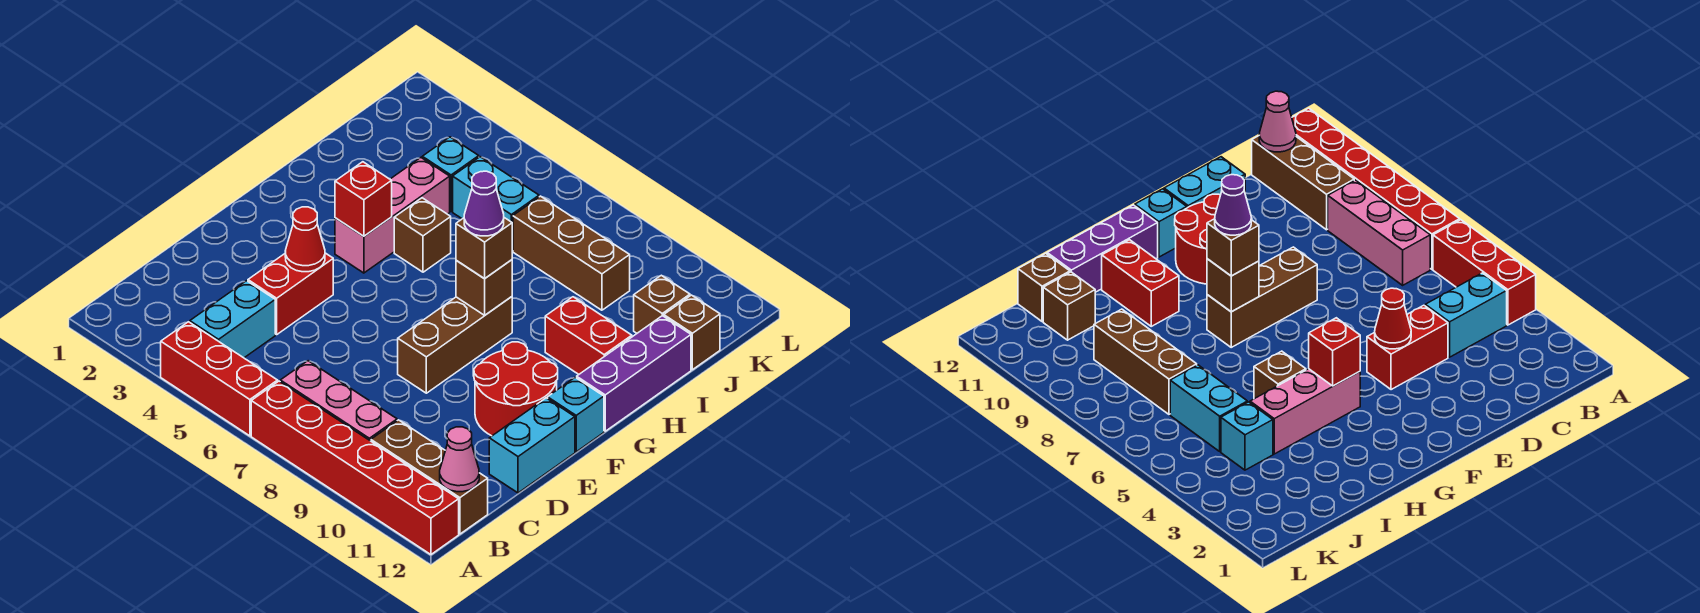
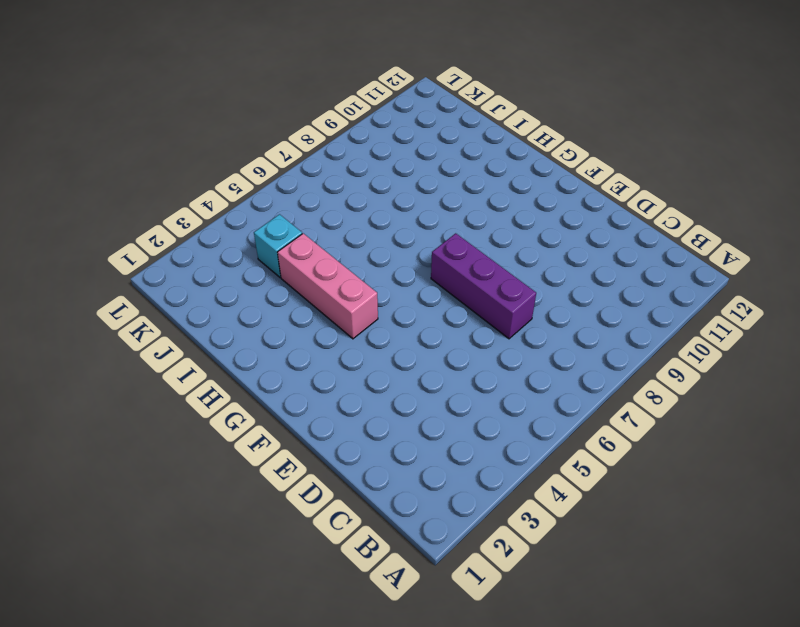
purple brick D7:F7 level 1 -> purple brick G12:I12 level 1
none -> red brick A4:A6 level 1
none -> red brick A7:A12 level 1
none -> cyan brick B4:C4 level 1

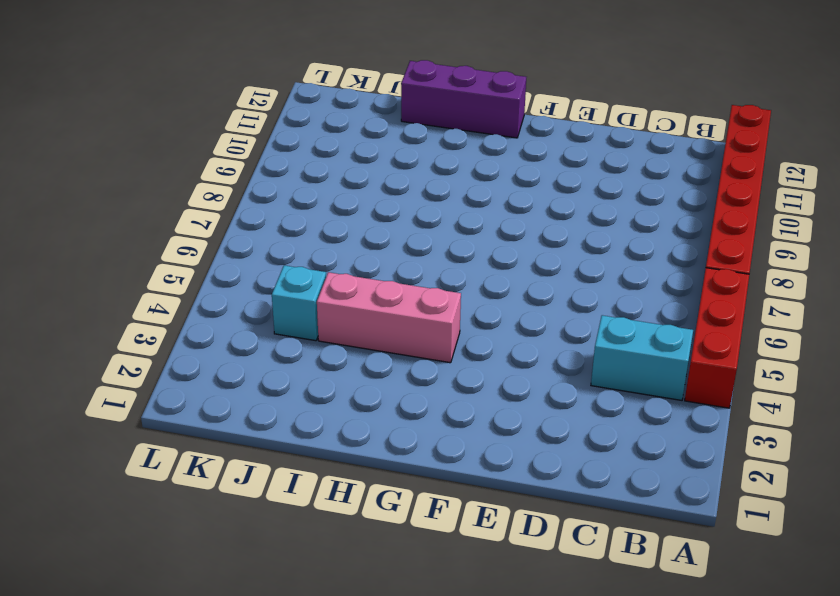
none -> pink brick B7:B9 level 1
none -> brown brick B10:B12 level 1
none -> red brick D4:E4 level 1

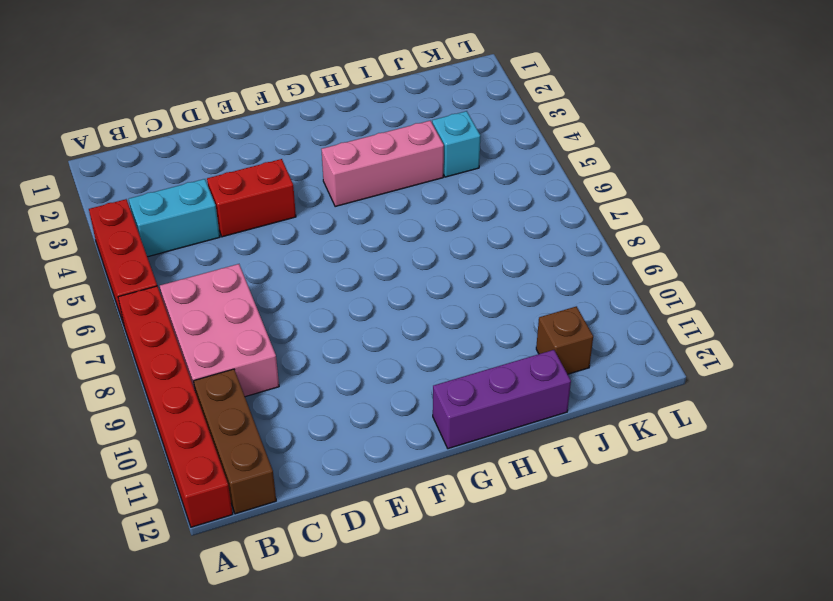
pink brick B7:C9 level 1 -> pink brick B7:B9 level 1
none -> cyan brick D12:E12 level 1
none -> brown brick E8:G8 level 1
none -> red round brick E10:F11 level 1

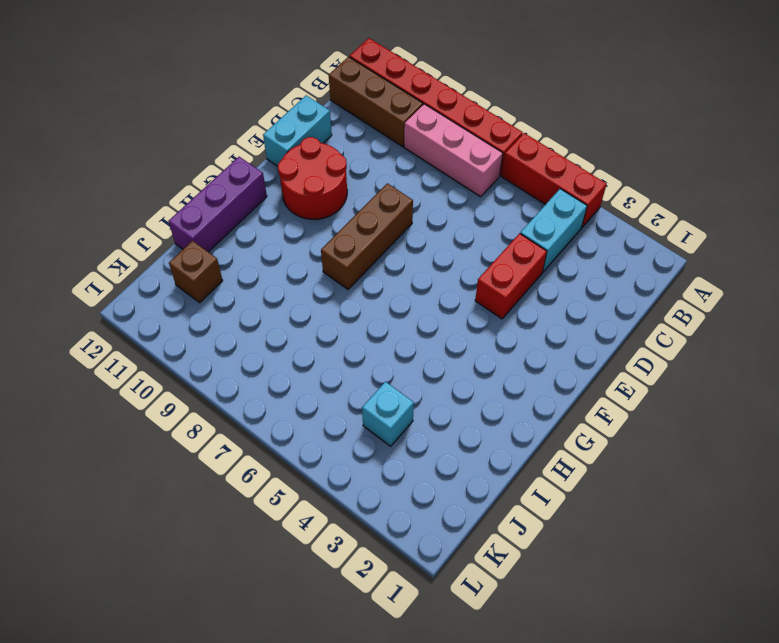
none -> cyan brick F12 level 1
none -> pink brick G4:I4 level 1
none -> brown brick H5 level 1

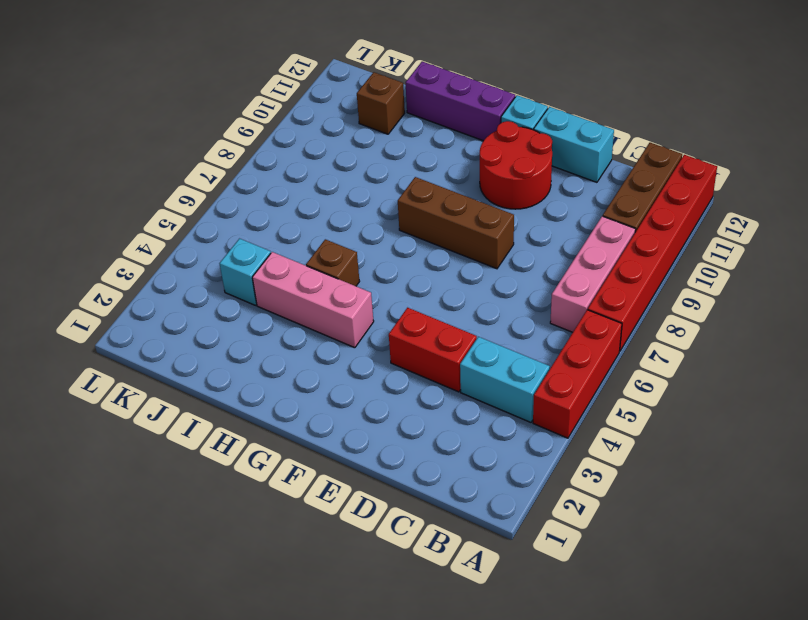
none -> red brick H10:H11 level 1
none -> cyan brick J5:J6 level 1
none -> brown brick J7:J9 level 1

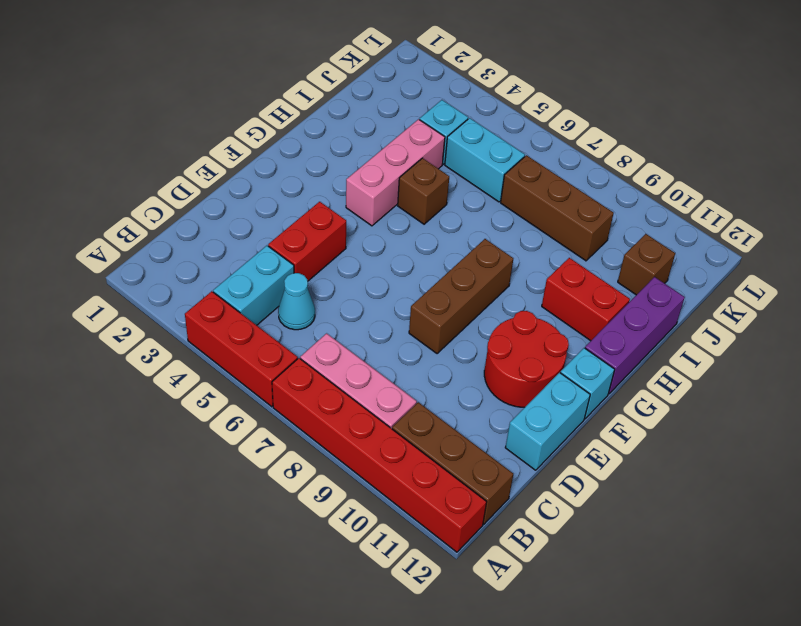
cyan cone C5 level 1 -> none
none -> brown brick J12 level 1
none -> pink cone B12 level 2
none -> red cone E4 level 2

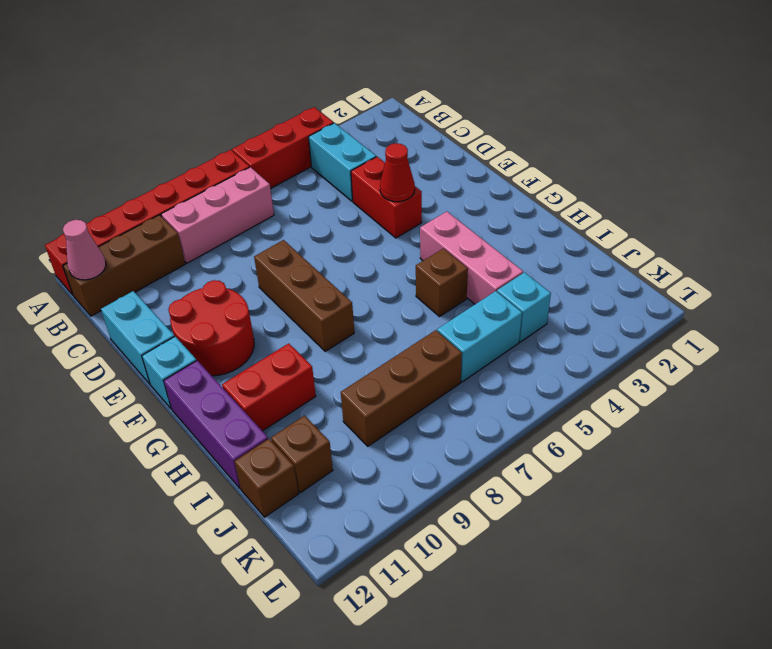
none -> red brick G4 level 2
none -> brown brick G8 level 2
none -> brown brick G8 level 3

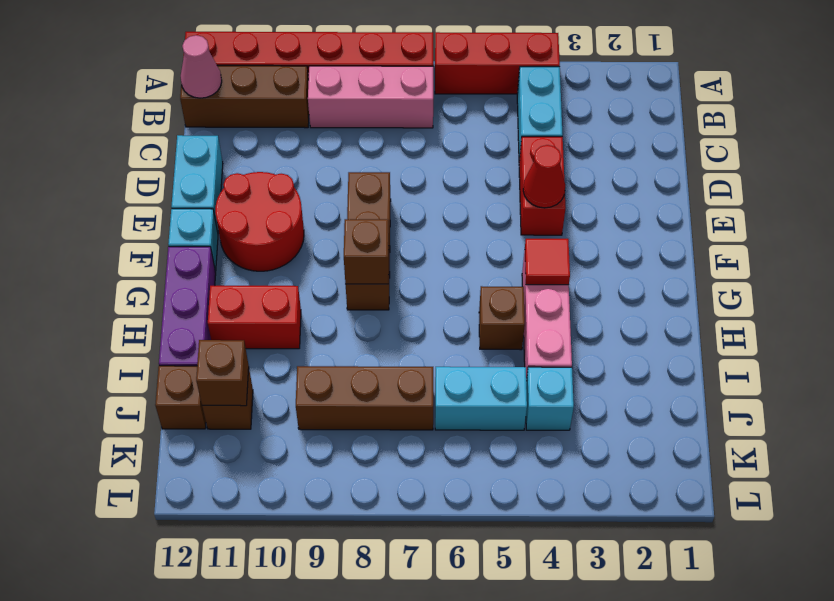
red tile G4 level 2 -> red brick G4 level 2
brown brick J11 level 2 -> brown brick G8 level 3
none -> purple cone G8 level 4

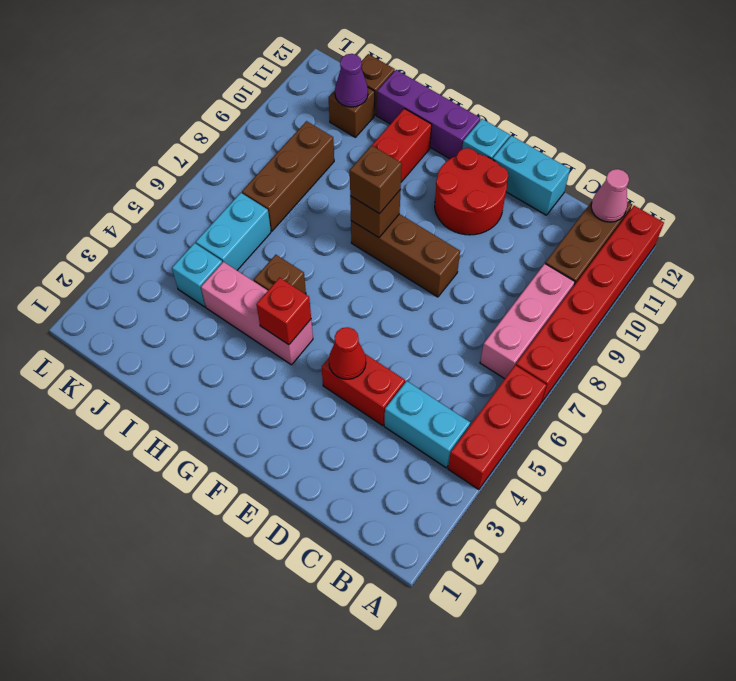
purple cone J11 level 2 -> purple cone G8 level 4

